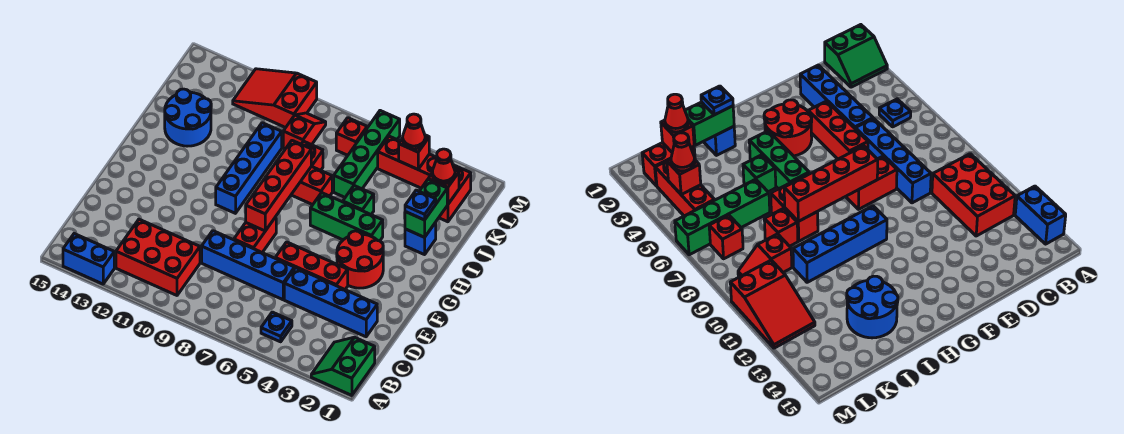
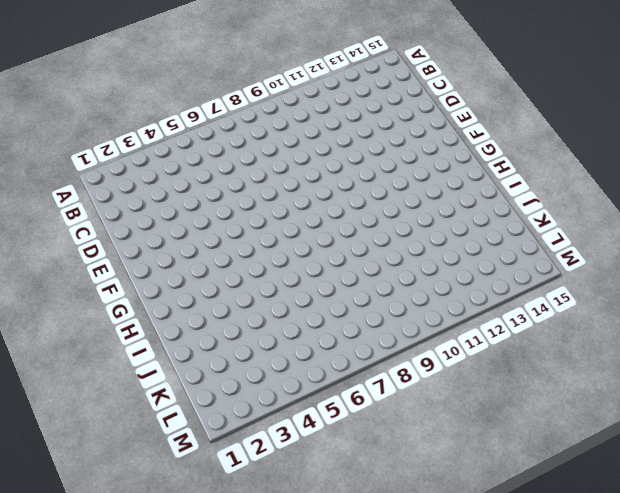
none -> green slope A1:B2 level 1 top 1
none -> blue brick A13:A14 level 1
none -> blue plate B5 level 1

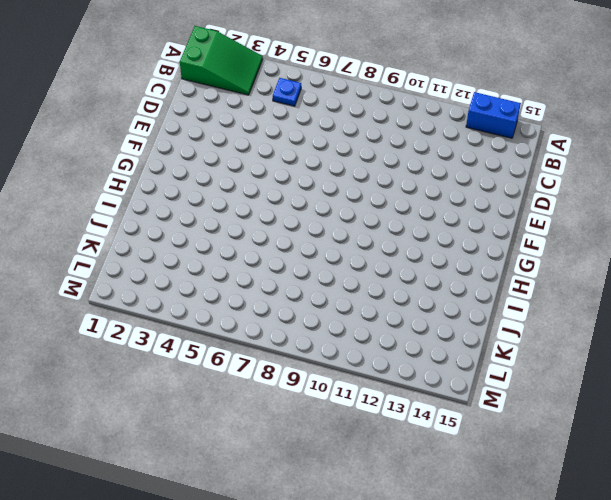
green slope A1:B3 level 1 top 1 -> green slope A1:B2 level 1 top 1
none -> red brick B10:C12 level 1
none -> blue brick D2:D5 level 1
none -> blue brick D6:D9 level 1

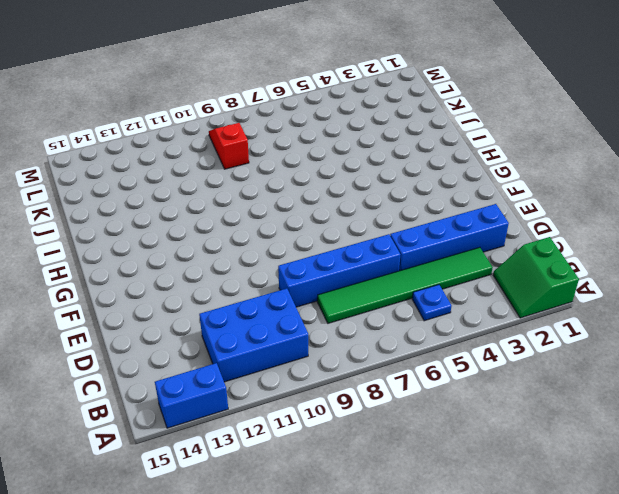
blue brick B10:C12 level 1 -> red brick B10:C12 level 1
green tile C3:C8 level 1 -> none
none -> red brick E4:E6 level 1
none -> red brick E8:F8 level 1
none -> red round brick F3:G4 level 1

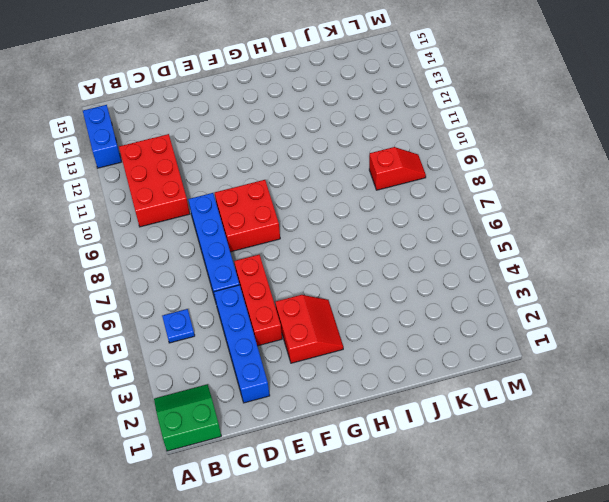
red brick E8:F9 level 1 -> red brick E8:F8 level 1
red slope F3:G4 level 1 top F -> red round brick F3:G4 level 1
none -> blue brick G10:J10 level 1
none -> green brick H4:H6 level 1
none -> blue brick I2 level 1

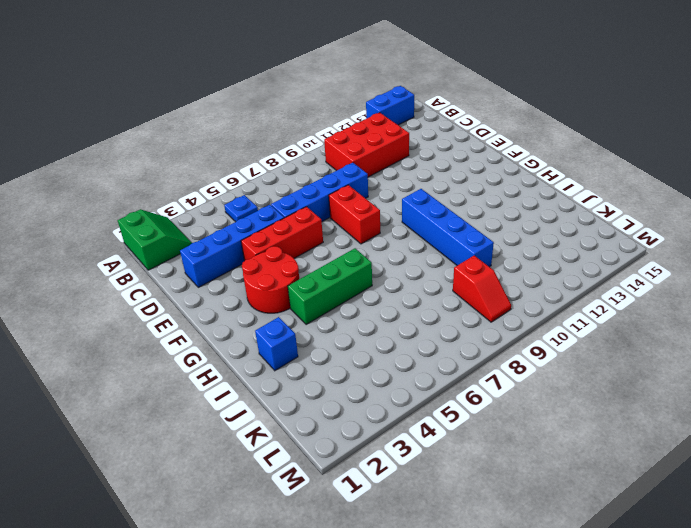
none -> green brick I5 level 1
none -> red brick I7:I8 level 1
none -> blue round brick I13:J14 level 1

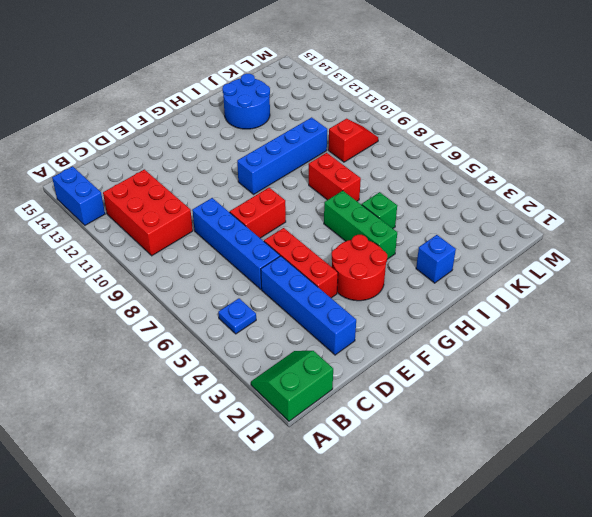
none -> green brick J6:M6 level 1
none -> red brick J8 level 1
none -> red brick K2:L2 level 1

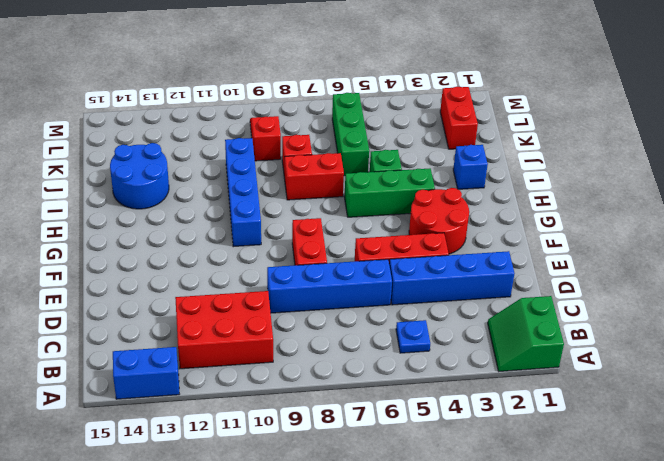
green brick J6:L6 level 1 -> green brick J6:M6 level 1
none -> red brick L3:L5 level 1
none -> red brick L7 level 1
none -> red slope L10:M12 level 1 top 10

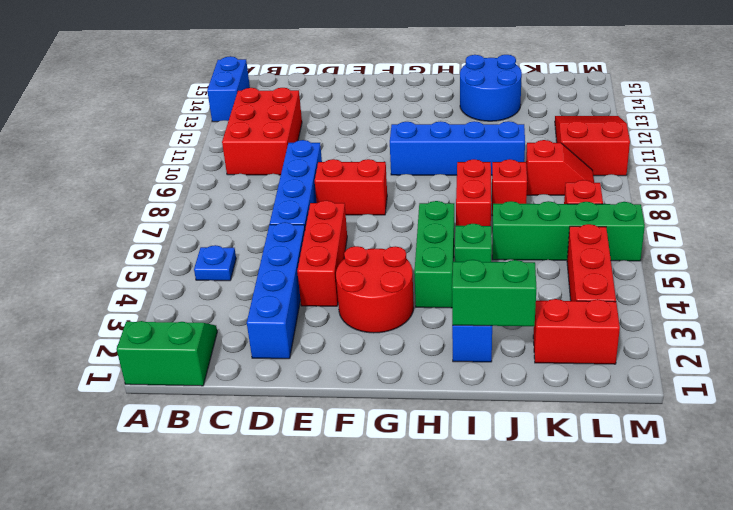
none -> red brick F8:I8 level 2
none -> red brick K2 level 2
none -> red brick L4 level 2

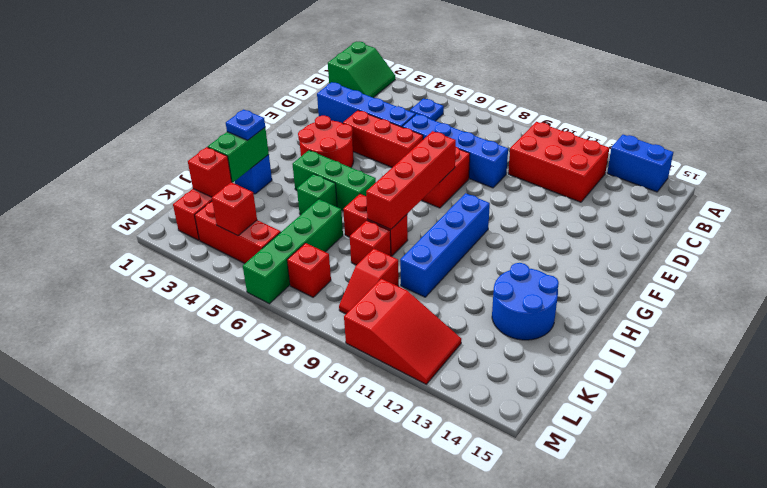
none -> red cone K2 level 3
none -> red cone L4 level 3

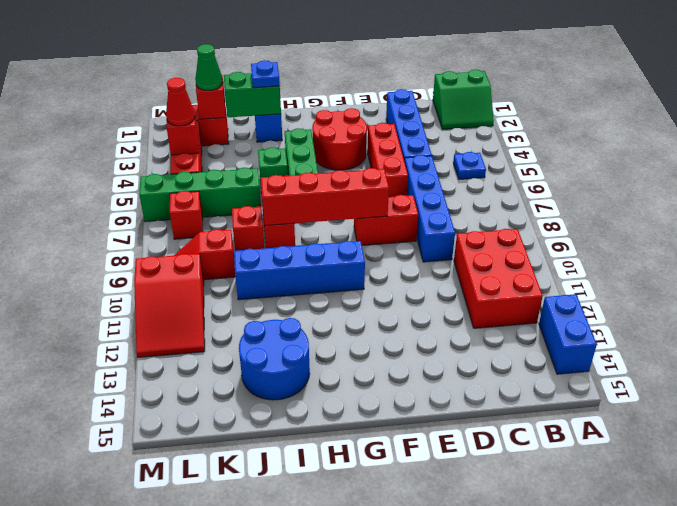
green cone K2 level 3 -> red cone K2 level 3

